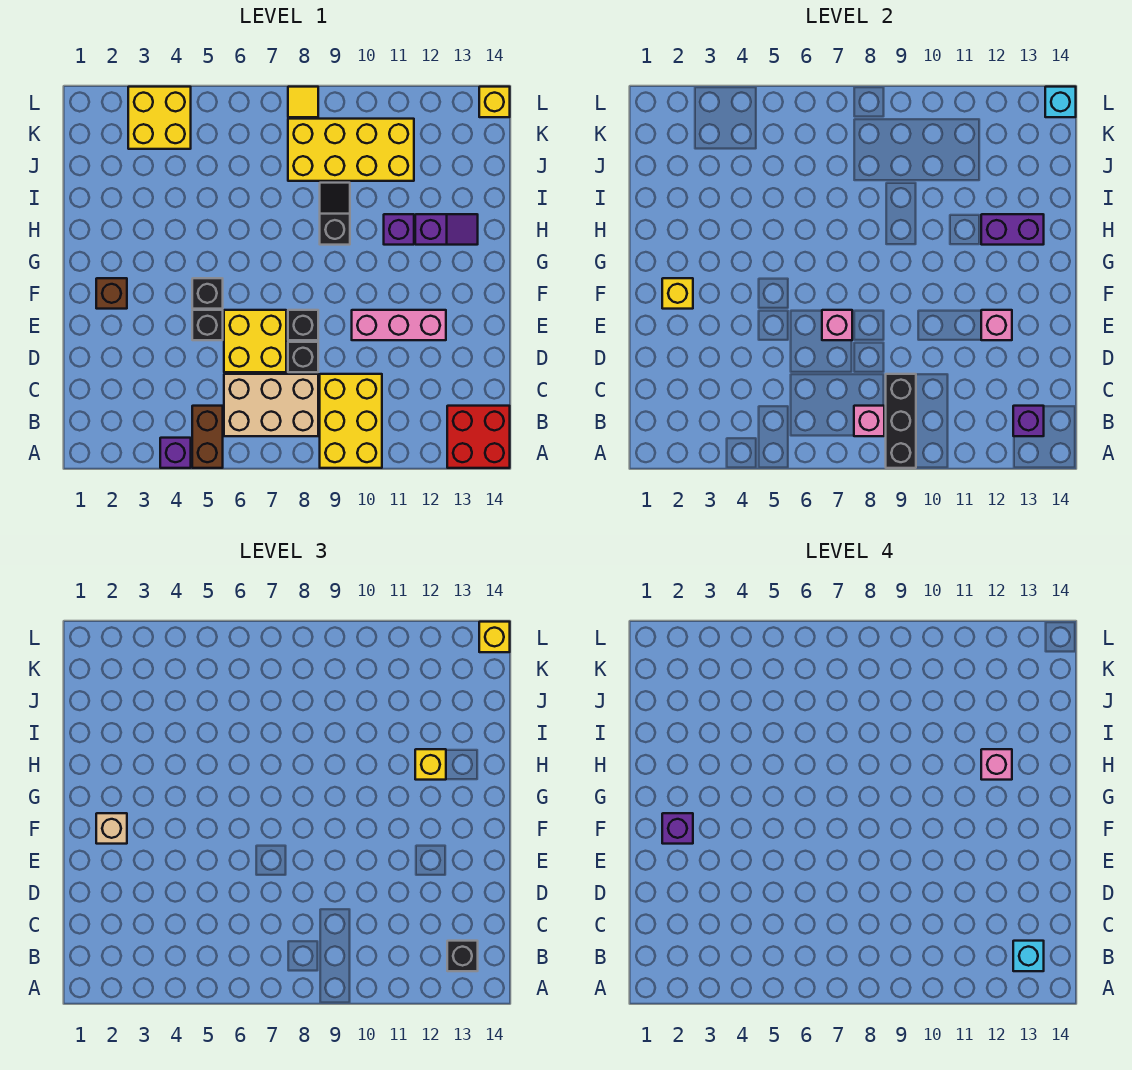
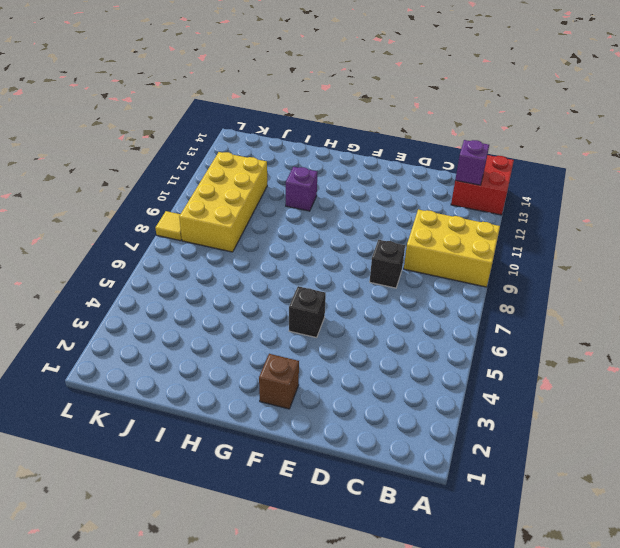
none -> purple brick A4 level 1
none -> brown brick A5:B5 level 1
none -> tan brick B6:C8 level 1
none -> yellow brick D6:E7 level 1

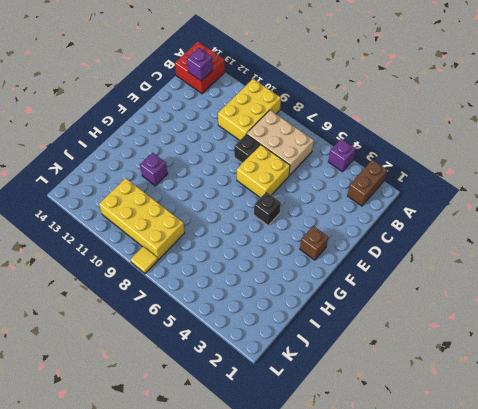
brown brick A2:B2 level 1 -> brown brick A5:B5 level 1
none -> black brick E5 level 1
none -> black brick E8 level 1
none -> pink brick E10:E12 level 1
none -> black slope H9:I9 level 1 top H

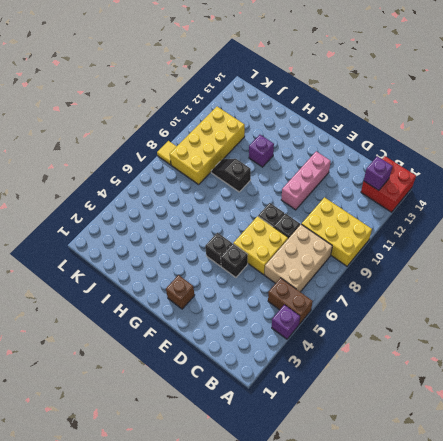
none -> purple slope H12:H13 level 1 top 12
none -> yellow brick K3:L4 level 1
none -> yellow brick L14 level 1
none -> black brick A9:C9 level 2

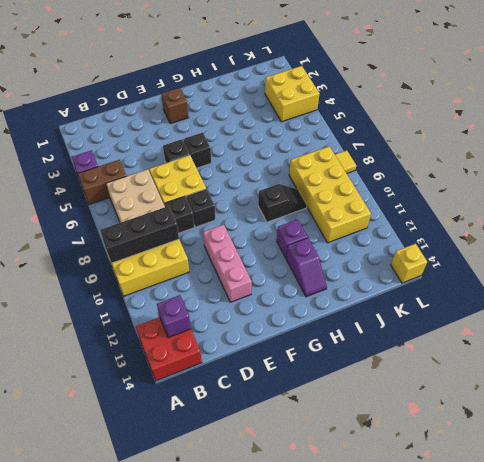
none -> pink brick B8 level 2
none -> pink brick E7 level 2
none -> pink brick E12 level 2
none -> yellow brick F2 level 2

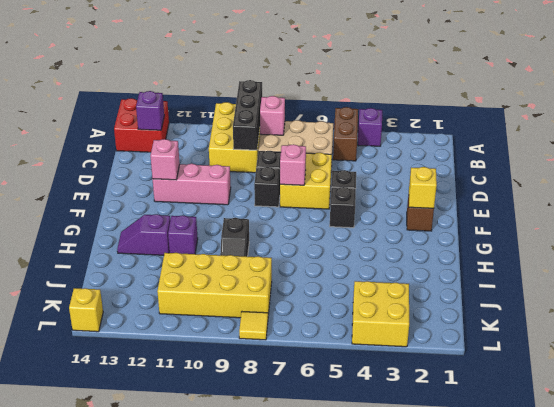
none -> purple brick H12:H13 level 2
none -> cyan brick L14 level 2
none -> black brick B13 level 3
none -> tan brick F2 level 3

